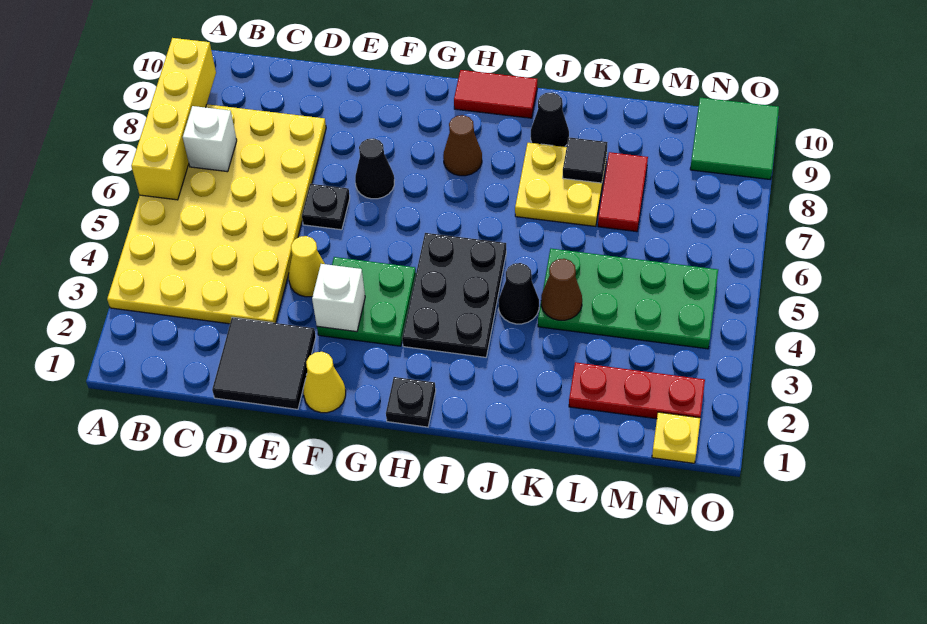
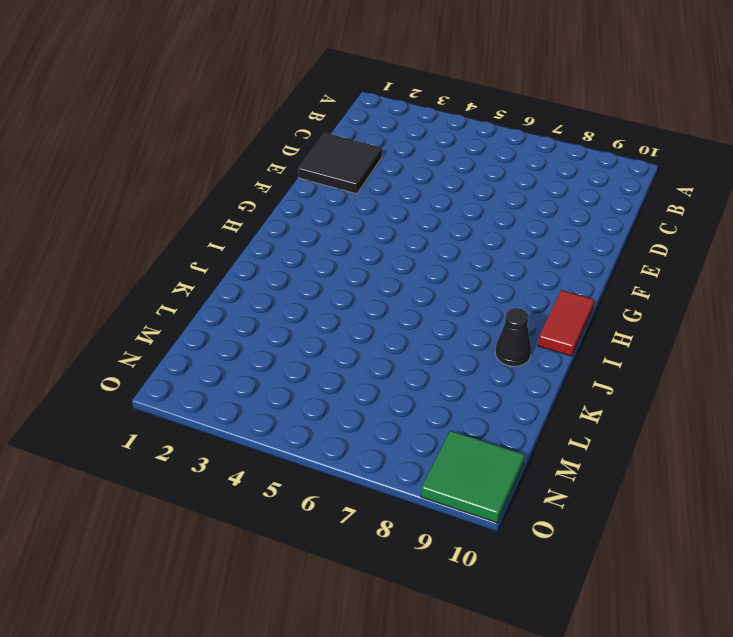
none -> yellow plate A3:D8 level 1
none -> yellow cone E4 level 1
none -> black plate E6 level 1

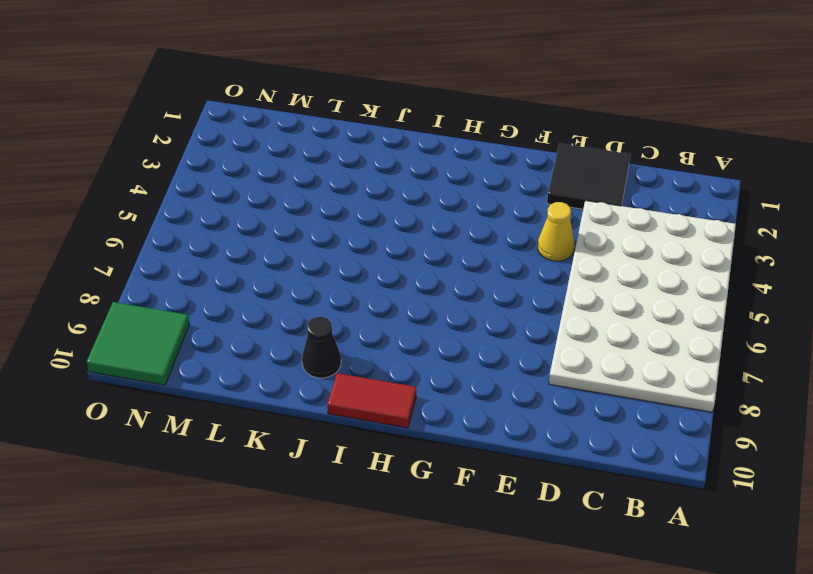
white plate A3:D8 level 1 -> yellow plate A3:D8 level 1
none -> black plate E6 level 1
none -> yellow cone F1 level 1
none -> green plate F3:G4 level 1

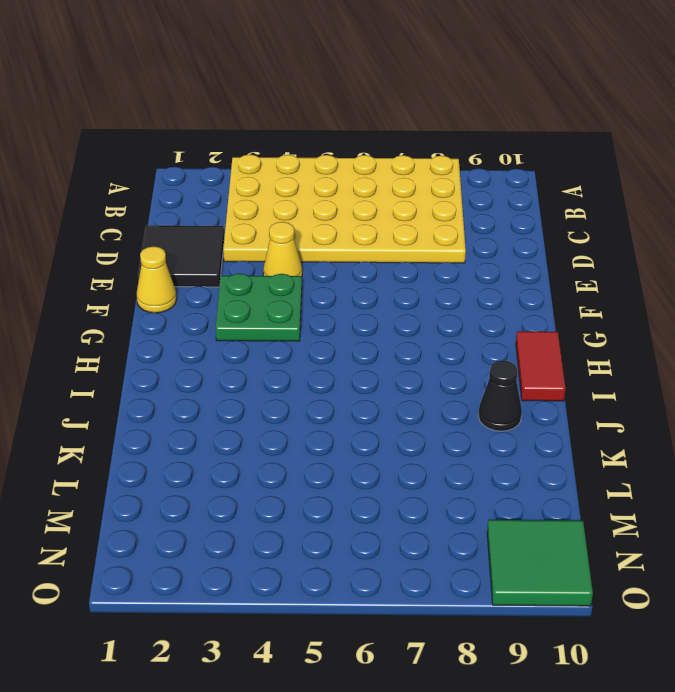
none -> black plate E6 level 1
none -> black cone F7 level 1
none -> black plate H1 level 1

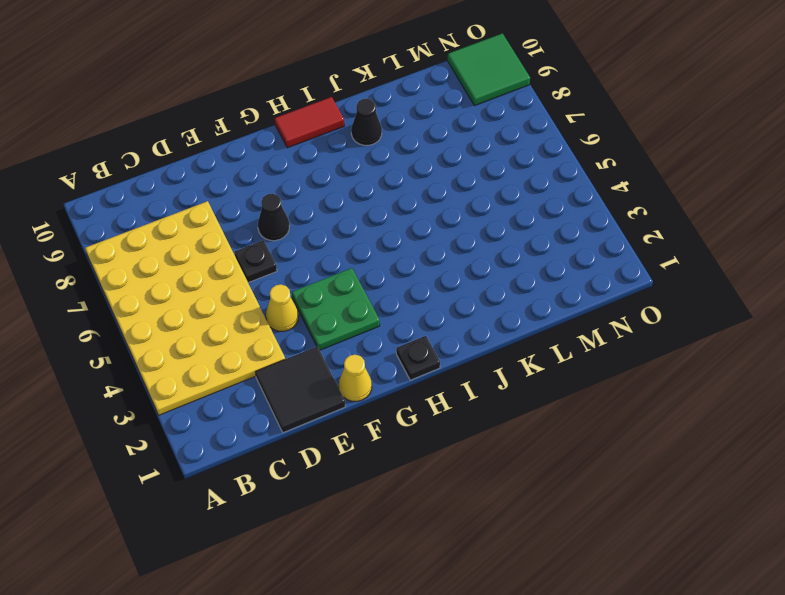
none -> black plate H3:I5 level 1
none -> brown cone H8 level 1
none -> black cone J4 level 1

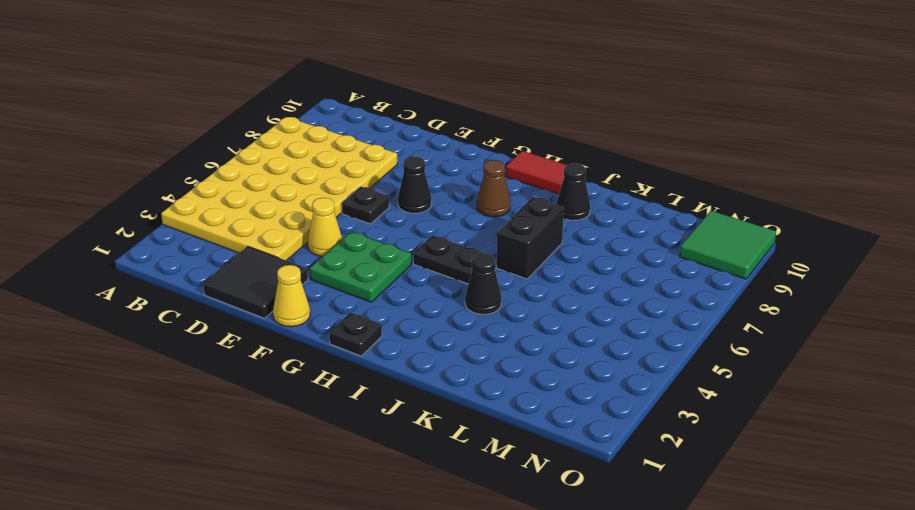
black plate H5:I5 level 1 -> black plate H3:I5 level 1
black brick J6:J7 level 1 -> yellow plate J7:K8 level 1
none -> green plate K4:N5 level 1
none -> red plate L2:N2 level 1
none -> red tile L7:L8 level 1

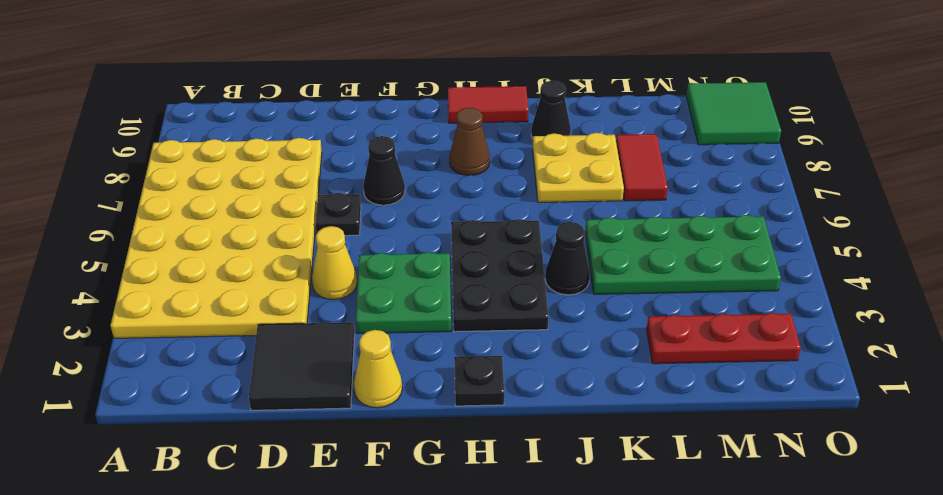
none -> yellow plate N1 level 1
none -> yellow brick A6:A9 level 2
none -> white brick B7 level 2

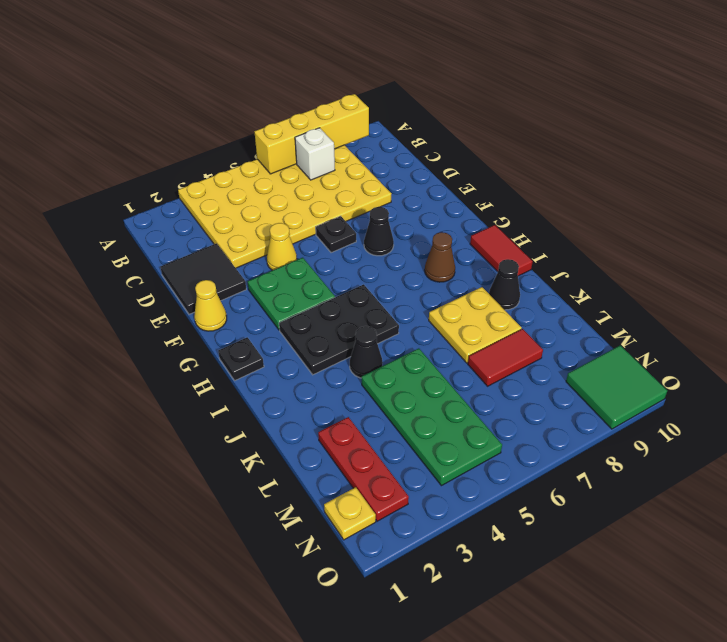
none -> white brick F3 level 2
none -> brown cone K4 level 2
none -> black tile K8 level 2

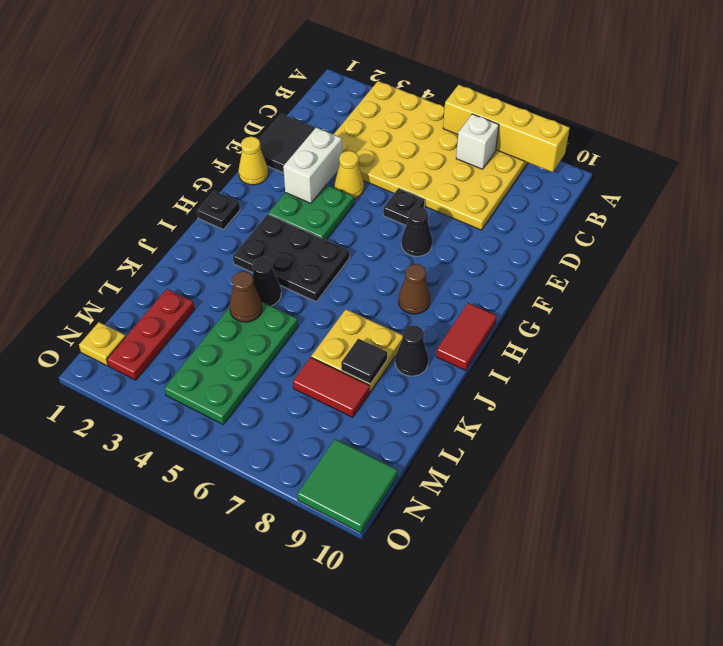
white brick E3:F3 level 2 -> white brick F3 level 2

